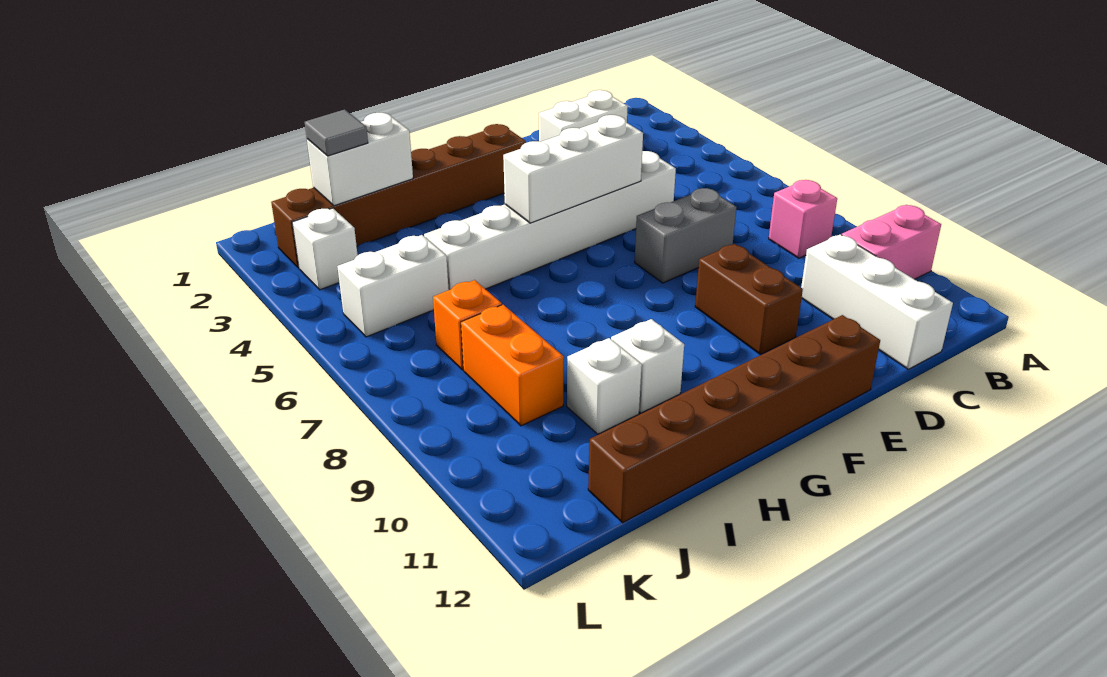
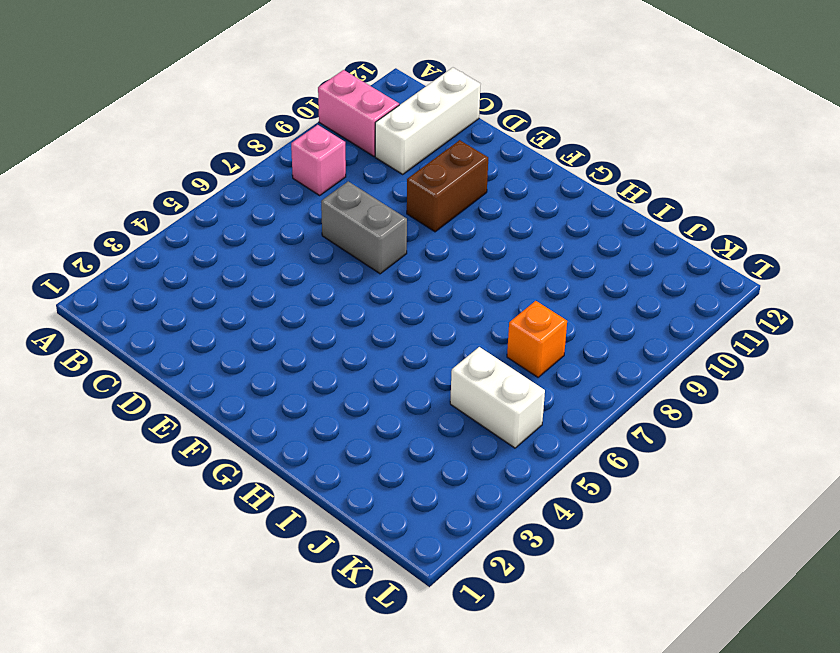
none -> white brick C2:D2 level 1
none -> white brick D5:I5 level 1
none -> brown brick E12:J12 level 1

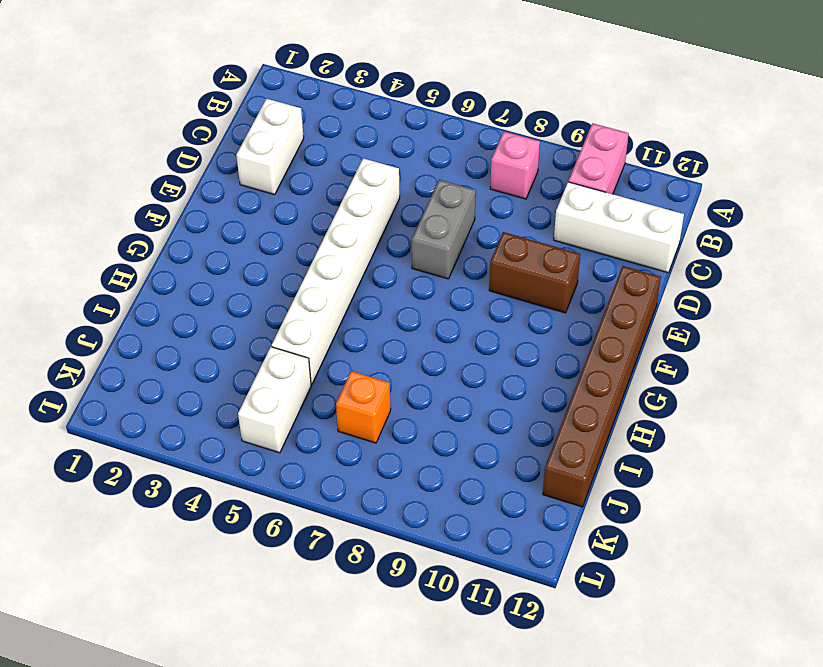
none -> brown brick F2:K2 level 1
none -> white brick H10 level 1
none -> white brick I10 level 1

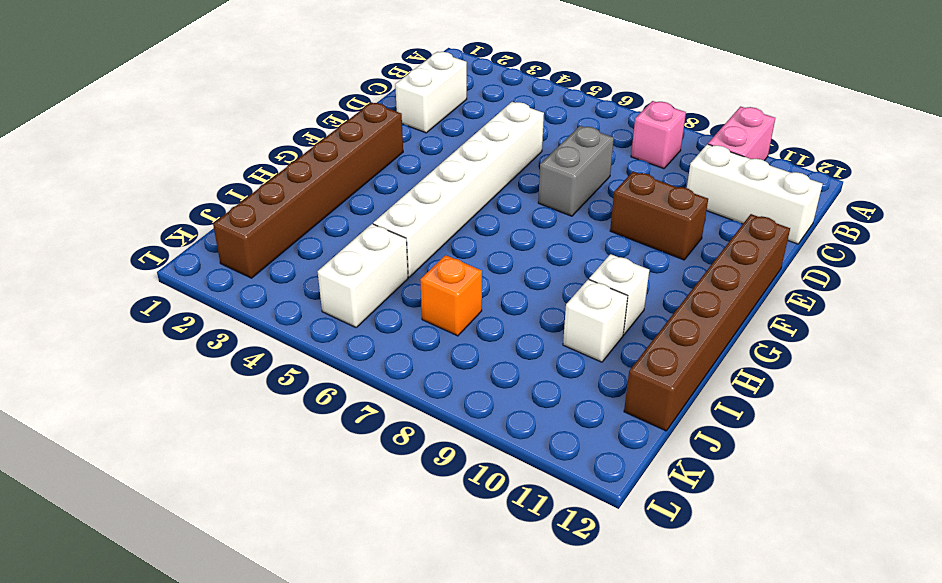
none -> orange brick J8:J9 level 1
none -> white brick K3 level 1
none -> white brick E5:G5 level 2

